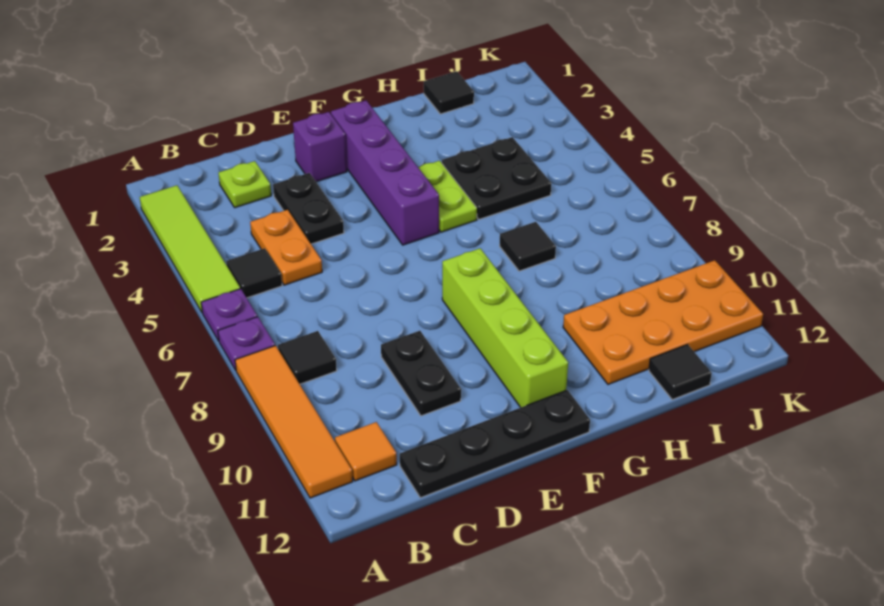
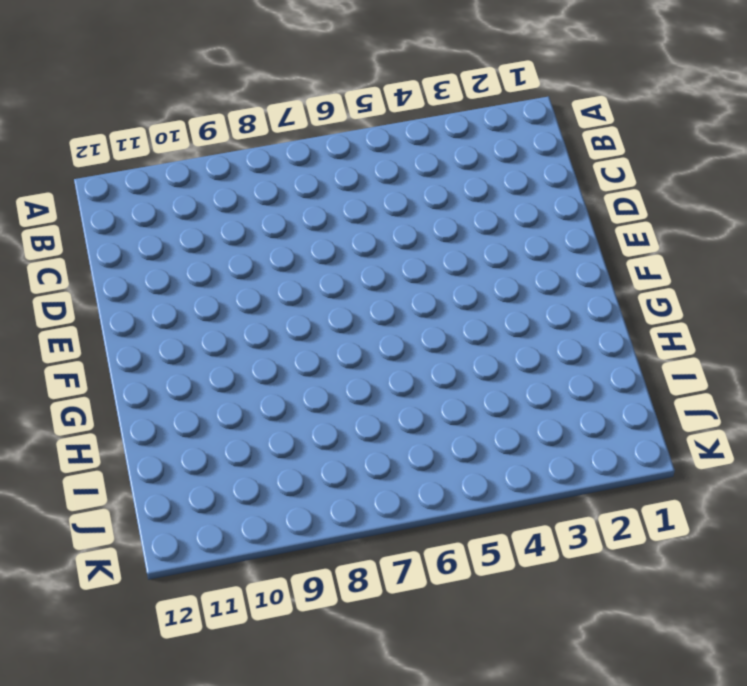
none -> lime tile A2:A5 level 1
none -> purple plate A6 level 1
none -> purple plate A7 level 1

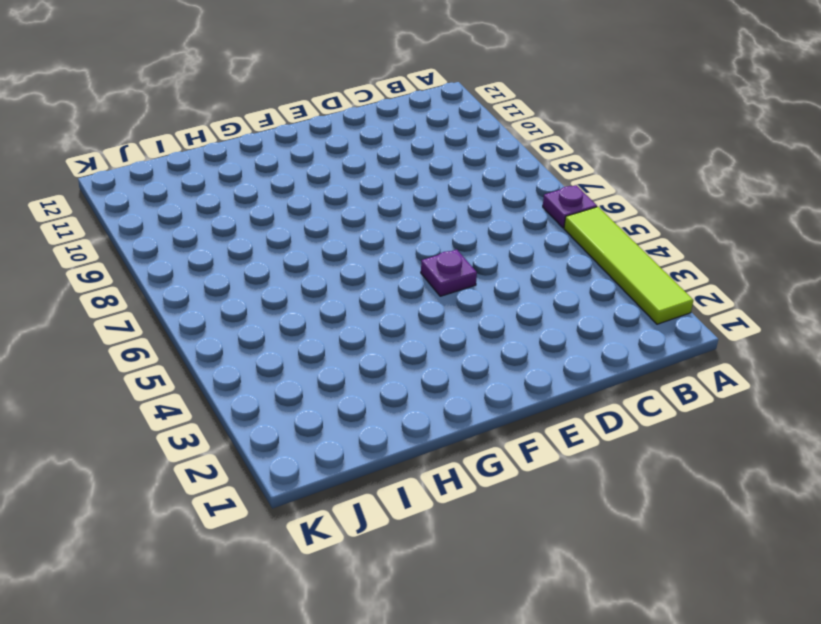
purple plate E5 level 1 -> purple plate A7 level 1
none -> orange tile A8:A11 level 1
none -> black tile B5 level 1
none -> black tile B8 level 1

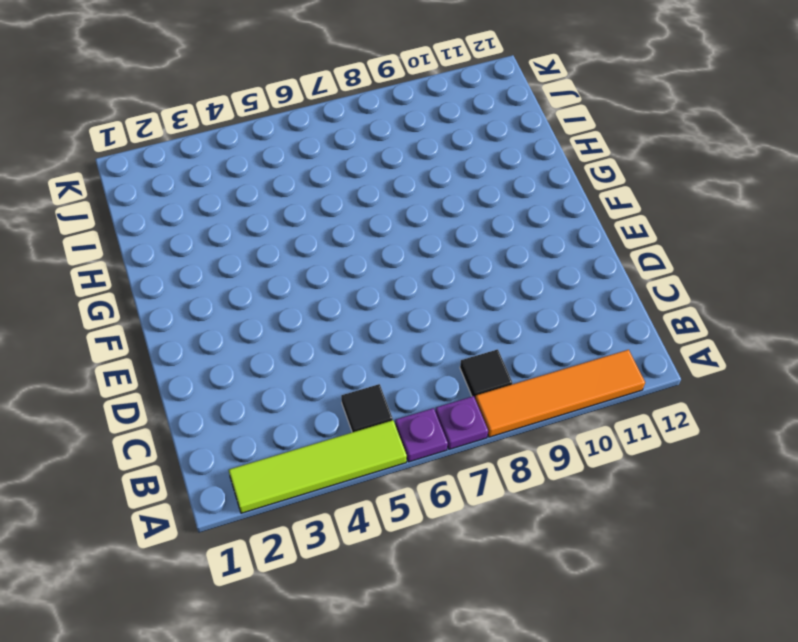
none -> orange tile B11 level 1
none -> lime plate C2 level 1
none -> orange plate C4:C5 level 1

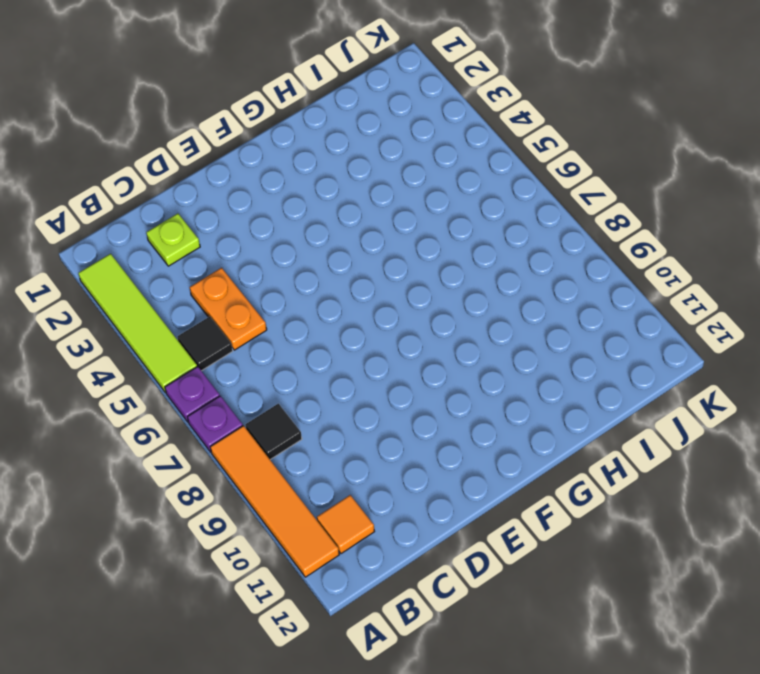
none -> black plate C12:F12 level 1
none -> black plate D3:D4 level 1
none -> black plate D9:D10 level 1

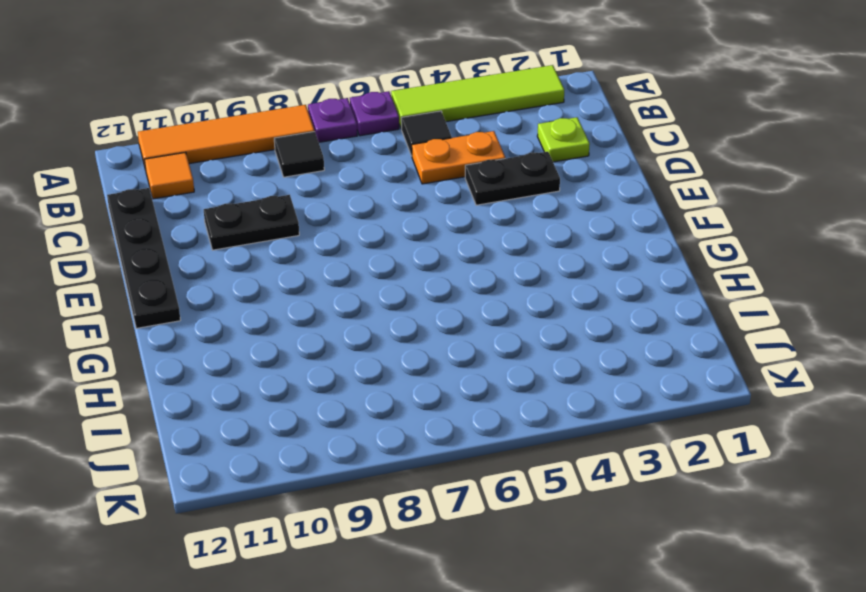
none -> purple brick E2 level 1
none -> purple brick F2:F5 level 1
none -> lime brick F8:F11 level 1

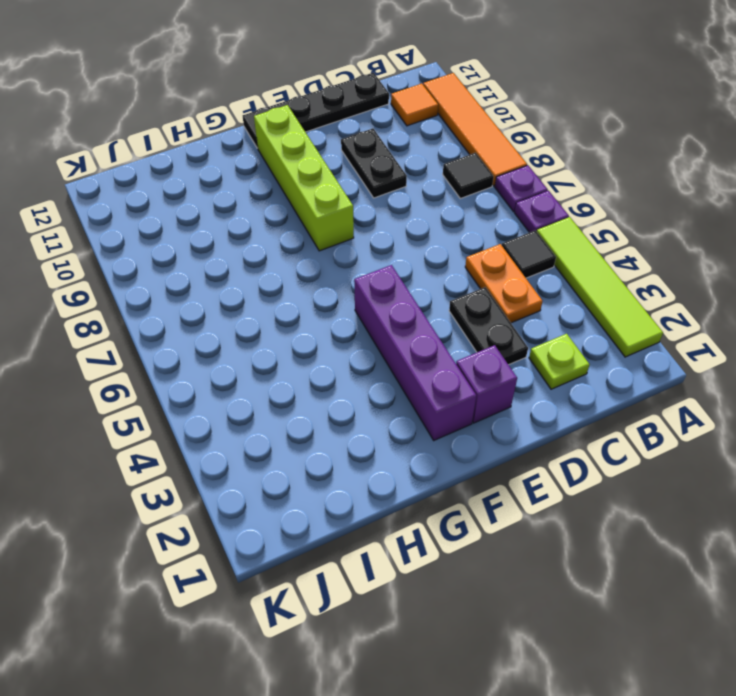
none -> lime plate G4:G5 level 1
none -> black plate H4:I5 level 1
none -> black tile H7 level 1

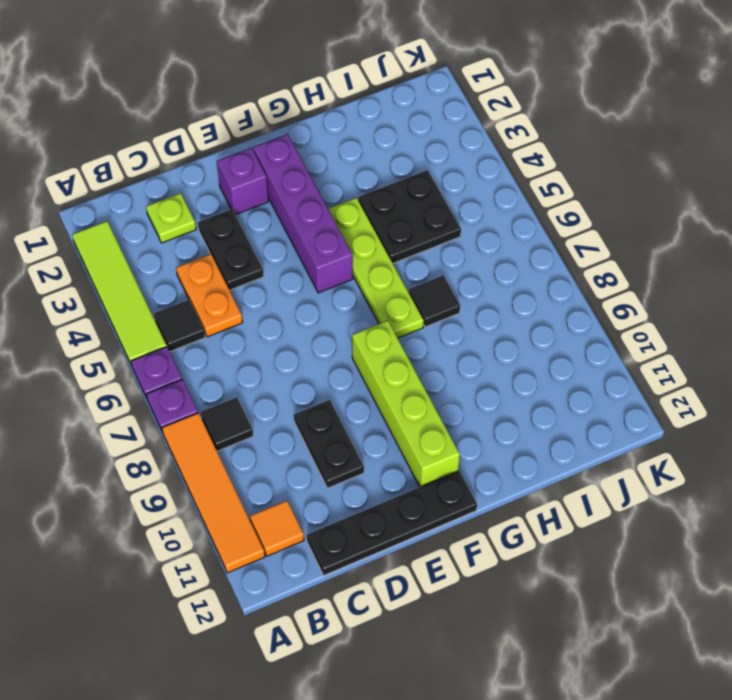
lime plate G4:G7 level 1 -> lime plate G4:G5 level 1
none -> orange plate H10:K11 level 1
none -> black tile I1 level 1
none -> black tile I12 level 1

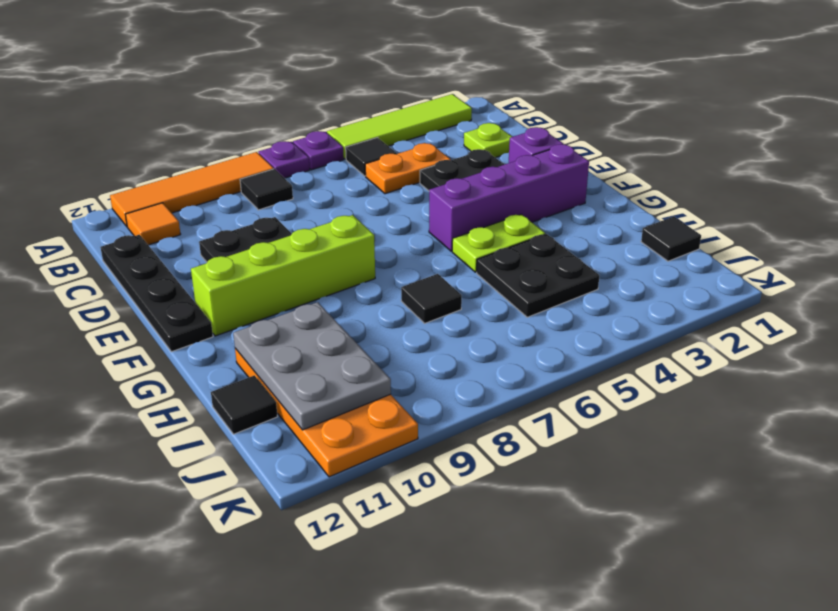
grey plate H10:J11 level 2 -> none

